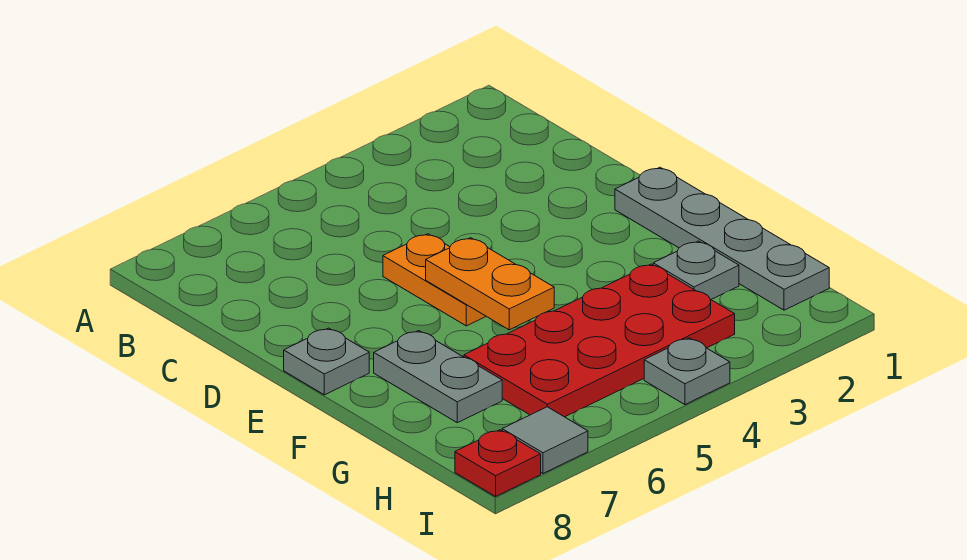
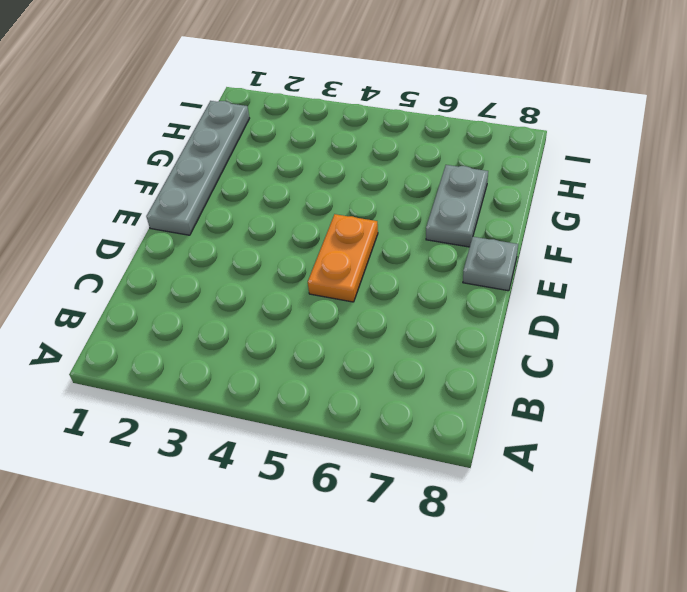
none -> grey plate G2 level 1
none -> red plate G3:H6 level 1

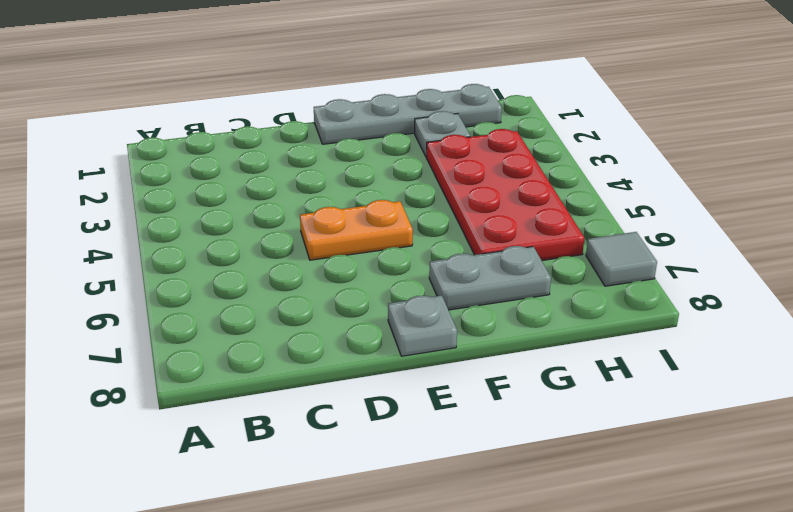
none -> grey plate I4 level 1
none -> red plate I8 level 1

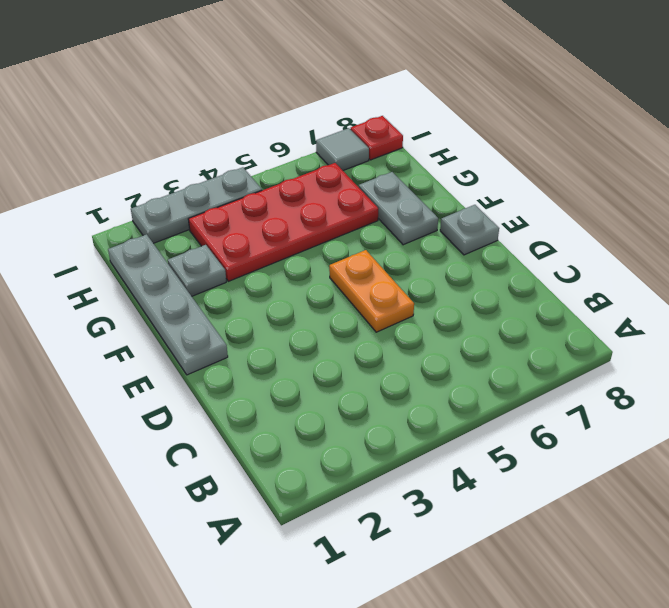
grey plate I2:I4 level 1 -> grey plate I4 level 1
none -> orange plate E5:F5 level 2

